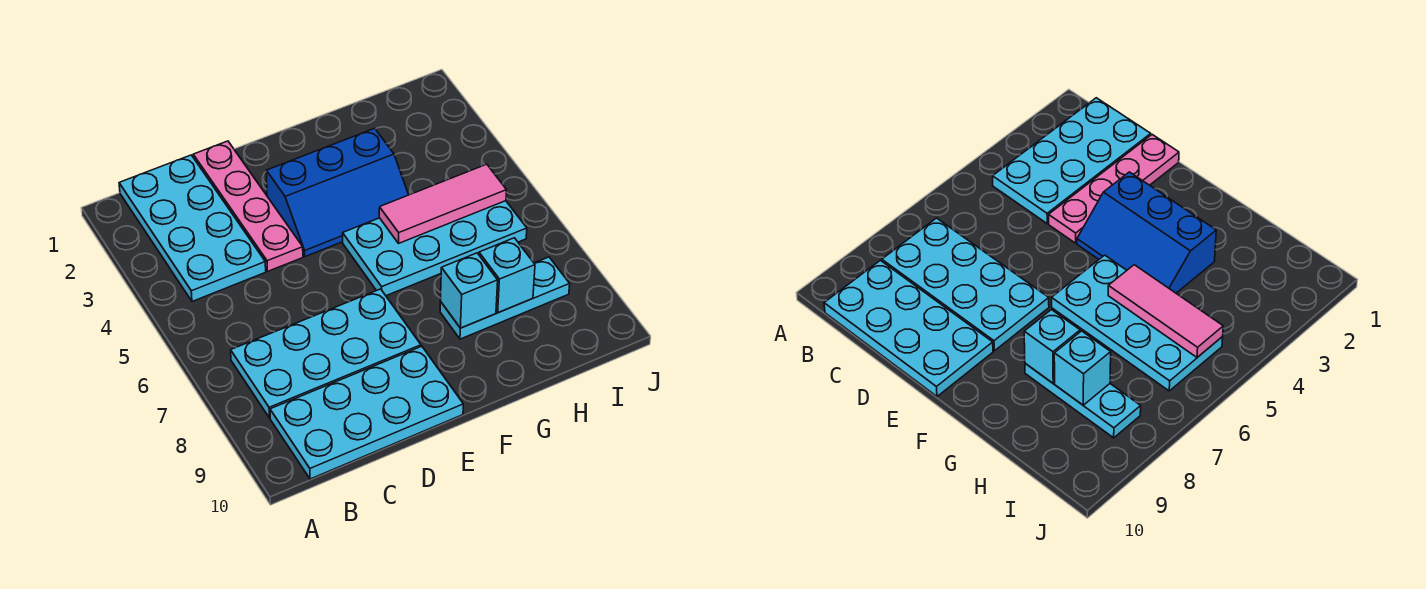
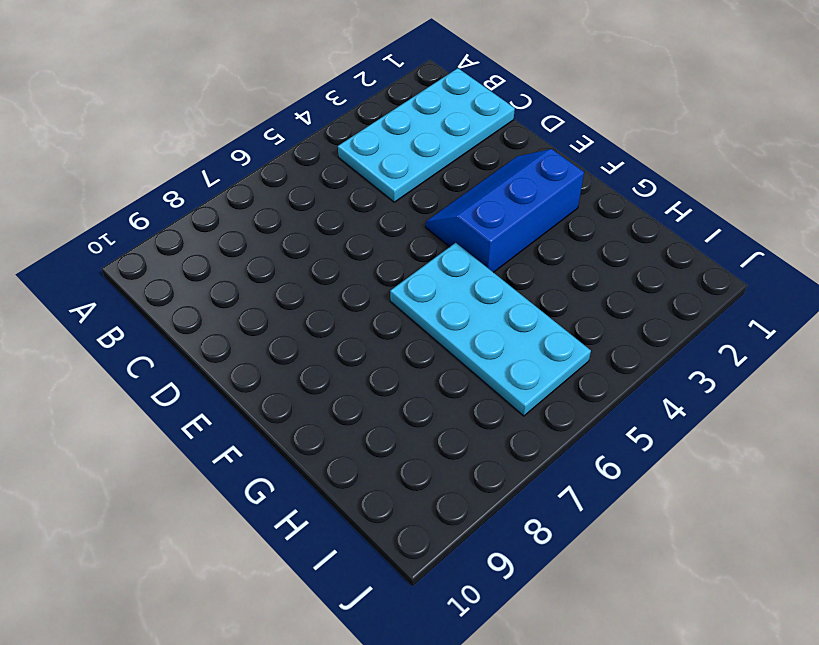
blue slope E2:F4 level 1 top F -> blue slope E3:G4 level 1 top 3
none -> cyan plate B7:E8 level 1
none -> cyan plate B9:E10 level 1

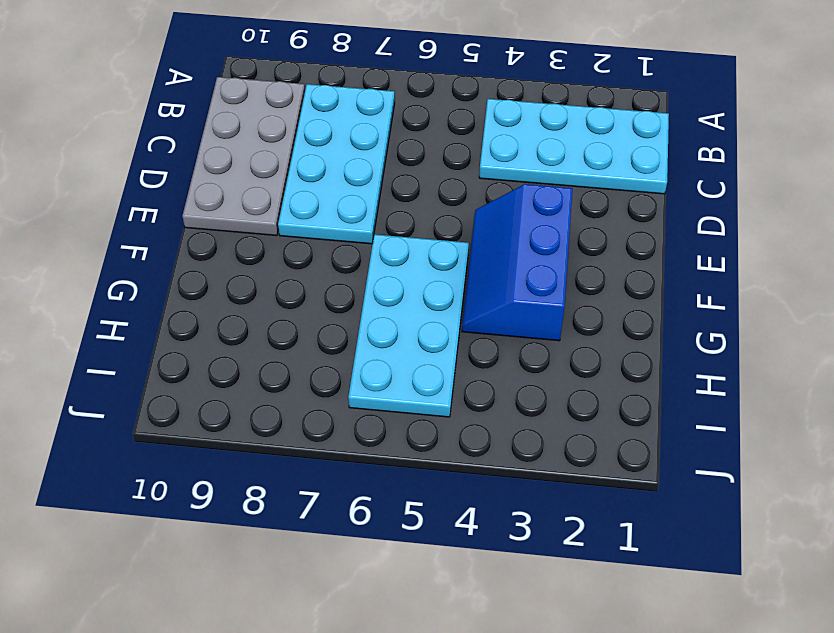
grey plate B9:E10 level 1 -> cyan plate B9:E10 level 1
none -> pink plate D1:D4 level 1
none -> cyan plate G8:I8 level 1

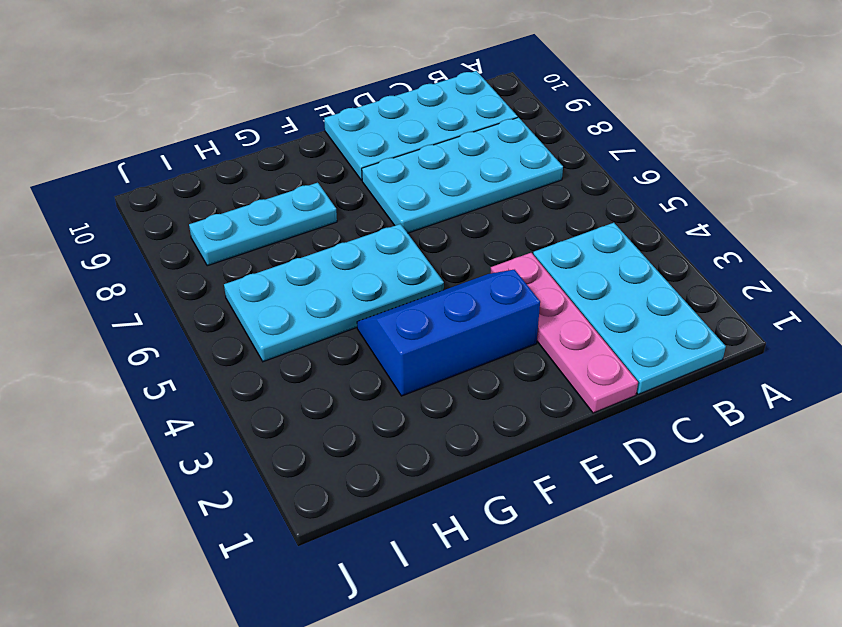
none -> pink tile G5:I5 level 2
none -> cyan brick G8 level 2

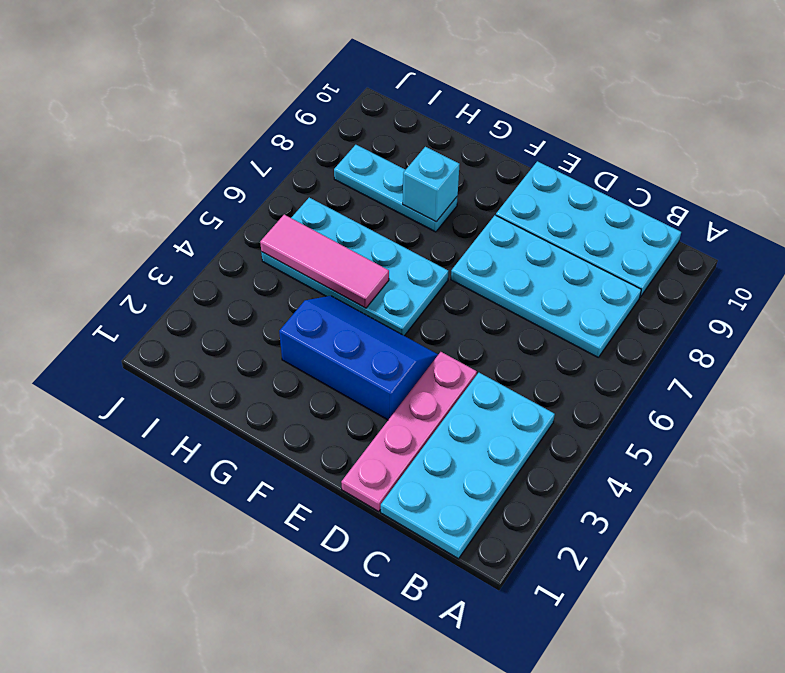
none -> cyan brick H8 level 2

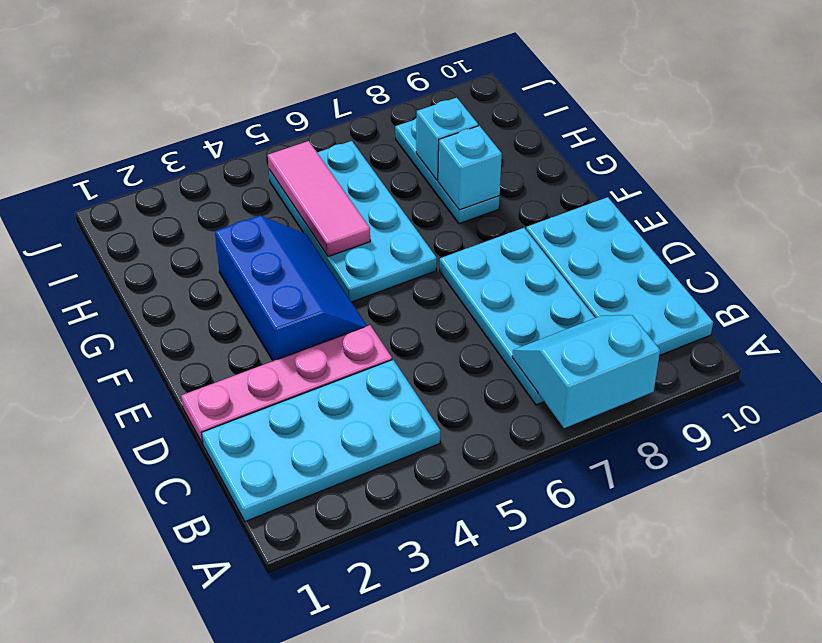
cyan slope A7:B8 level 2 top A -> none

